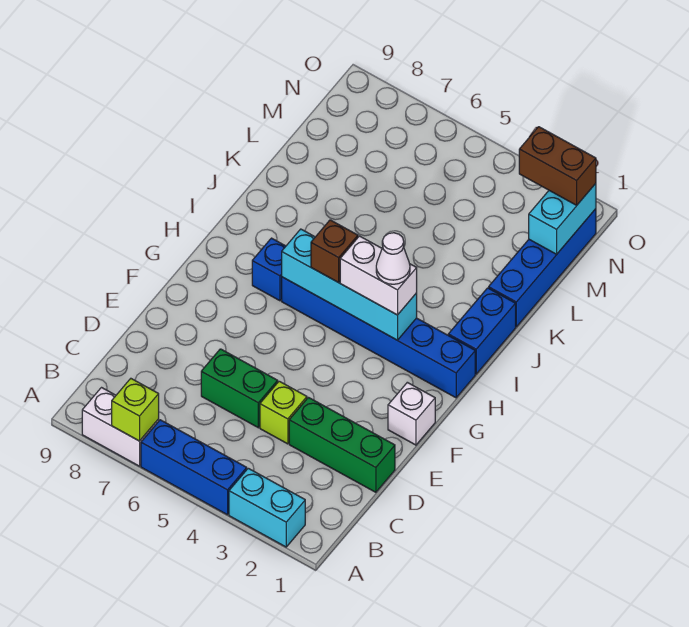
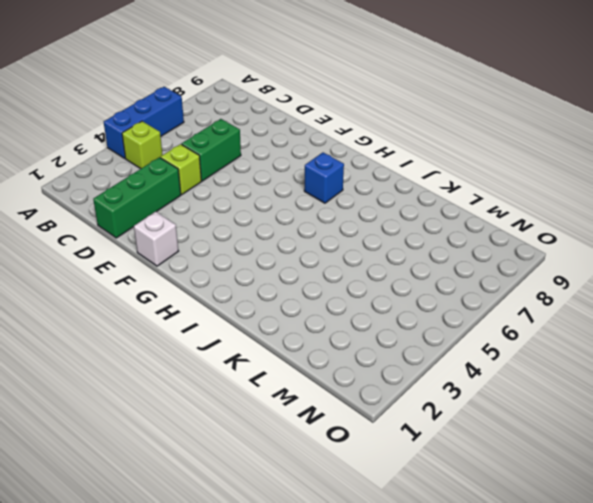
lime brick B4 level 1 -> lime brick A7 level 2
none -> cyan brick A2:A3 level 1
none -> white brick A7:A8 level 1
none -> blue brick H1:H6 level 1

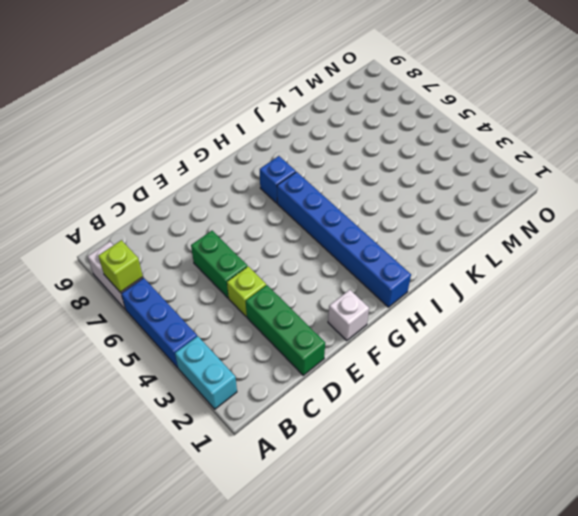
none -> blue brick I1:J1 level 1
none -> blue brick K1:N1 level 1
none -> cyan brick H3:H6 level 2

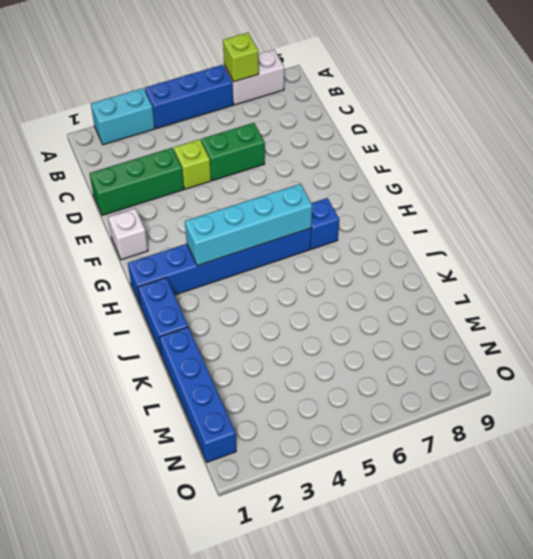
none -> cyan brick M1:N1 level 2
none -> white brick H3:H4 level 3
none -> brown brick H5 level 3

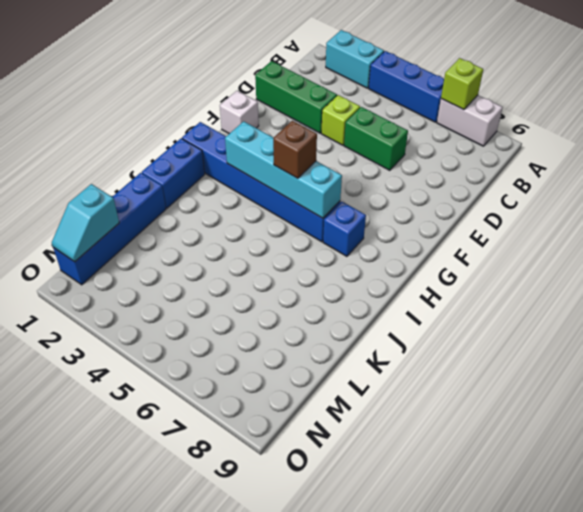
cyan slope M1:N1 level 2 top M -> cyan brick M1:N1 level 2
none -> white brick H3:H4 level 3
none -> brown brick N1:N2 level 3
none -> white cone H3 level 4

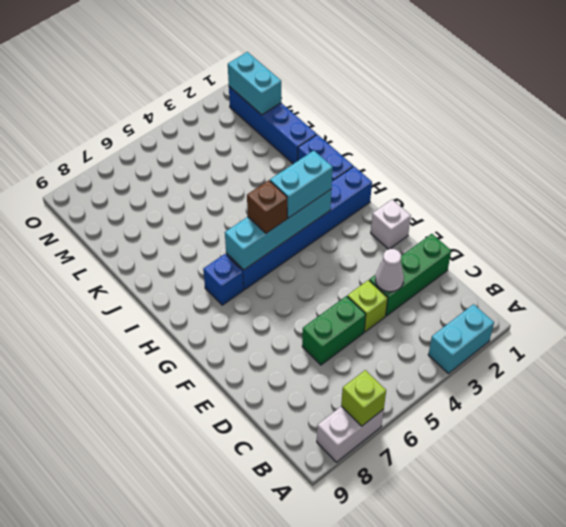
white cone D3 level 2 -> white cone H3 level 4
cyan brick H3:H4 level 3 -> white brick H3:H4 level 3
none -> blue brick A4:A6 level 1
none -> brown brick N1:N2 level 3

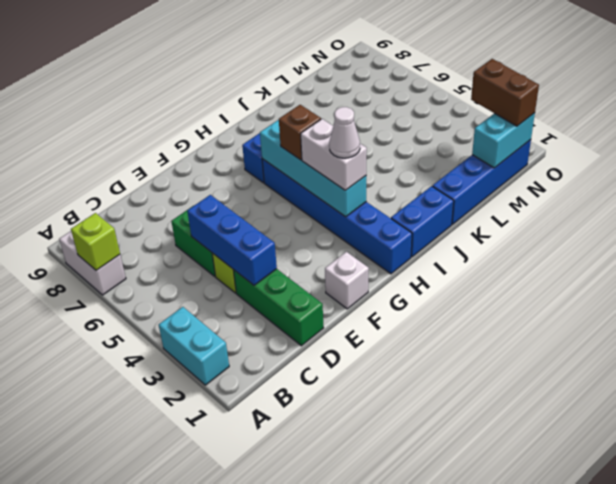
blue brick D3:D5 level 2 -> blue brick A4:A6 level 1

